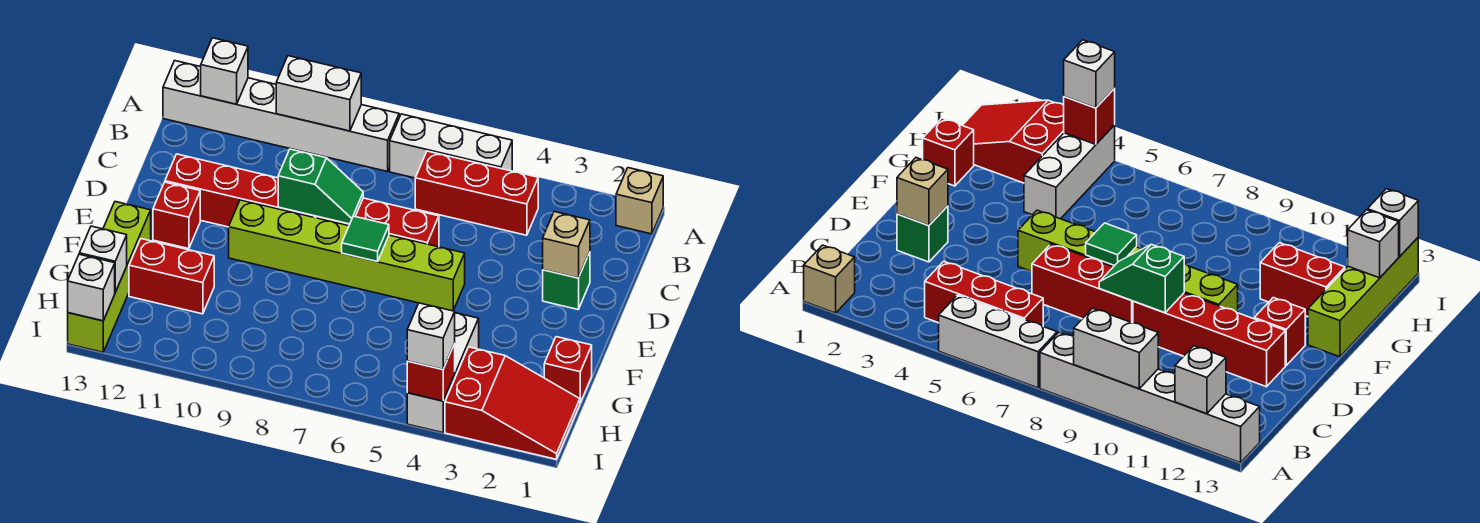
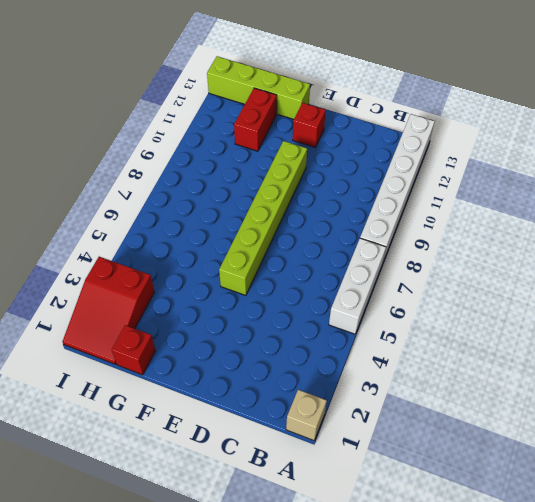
none -> red brick B4:B6 level 1
none -> green brick D2 level 1
none -> red brick D6:D8 level 1

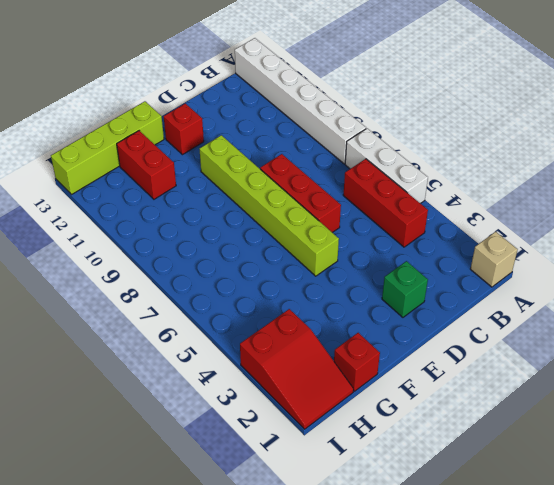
none -> red brick D9:D12 level 1
none -> white brick G4:I4 level 1
none -> white brick A9:A10 level 2

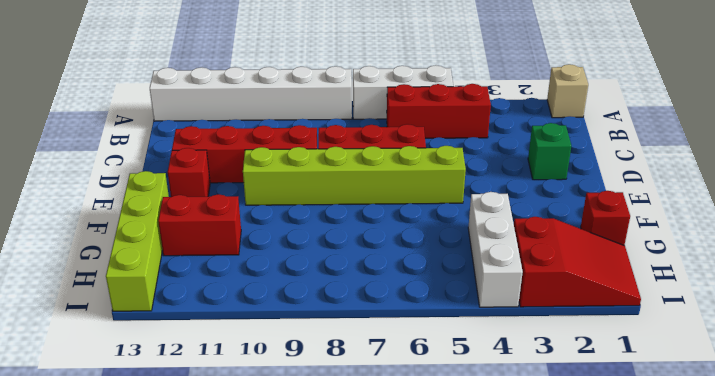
none -> white brick A9:A10 level 2
none -> white brick A12 level 2
none -> tan brick D2 level 2

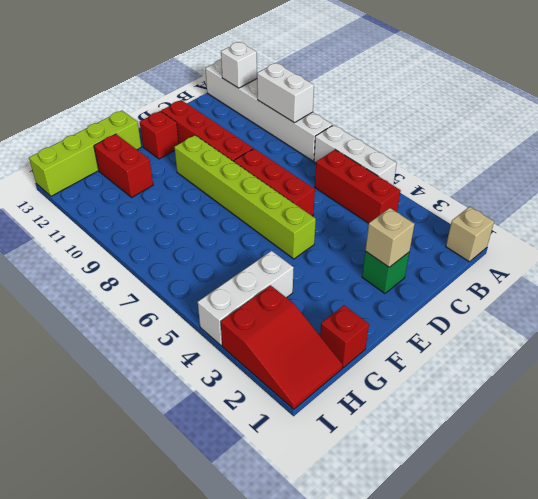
none -> green slope D8:D9 level 2 top 9
none -> green tile E7 level 2
none -> white brick H13 level 2

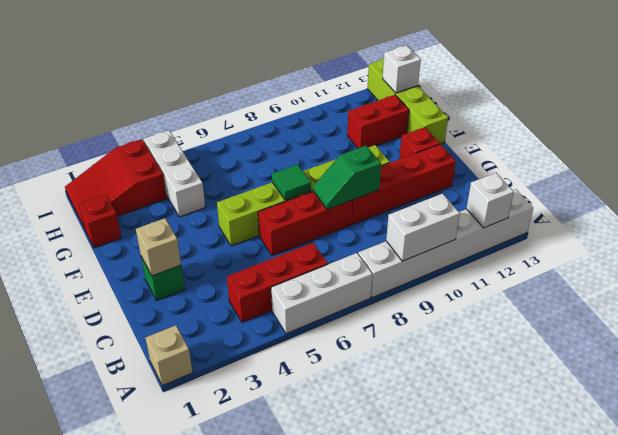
none -> red brick I4 level 2
none -> white brick I13 level 2
none -> white brick I4 level 3

